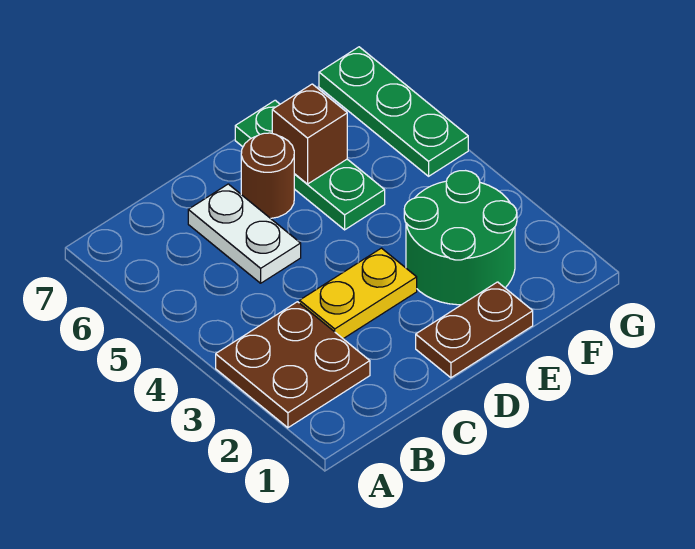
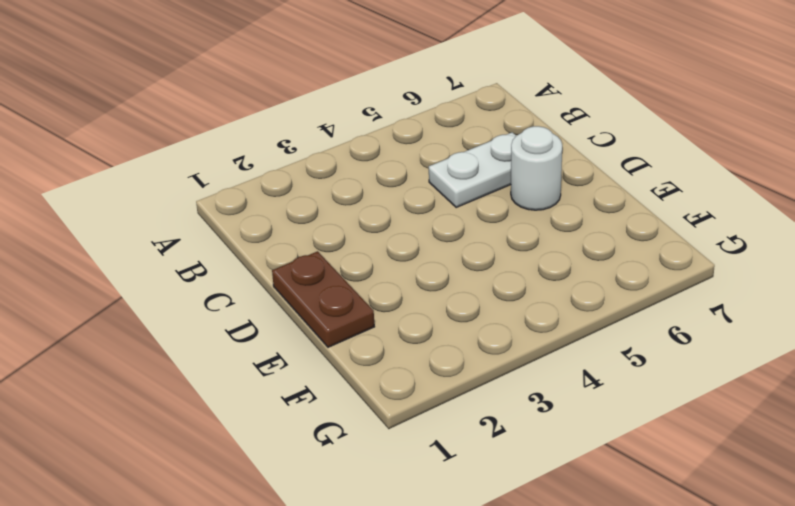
white round brick D6 level 1 -> brown round brick D6 level 1
none -> brown plate A2:B3 level 1
none -> yellow plate C3:D3 level 1

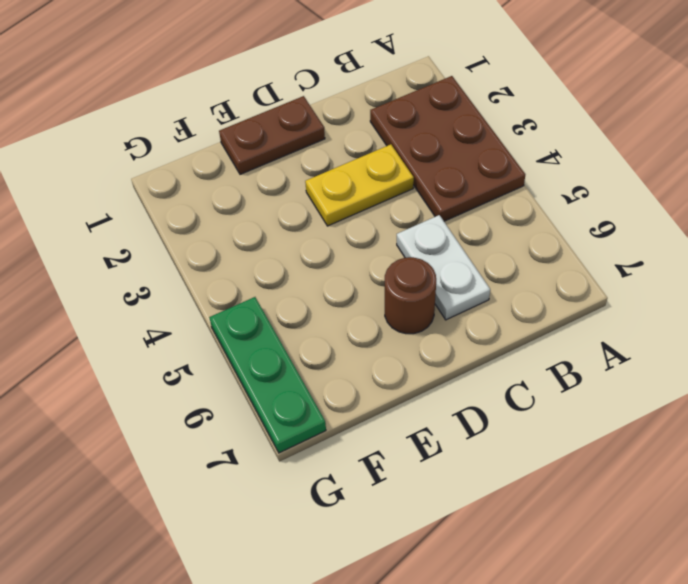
brown plate A2:B4 level 1 -> brown plate A2:B3 level 1
none -> green round brick E2:F3 level 1
none -> green plate E5:E7 level 1

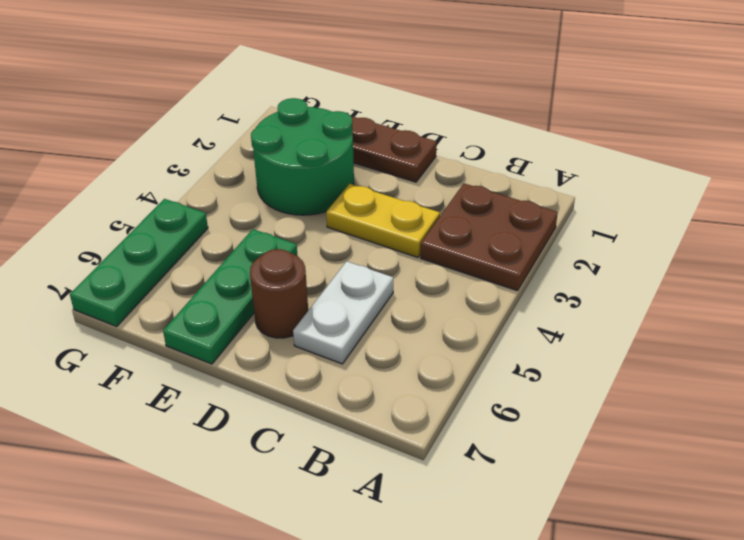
none -> brown brick E6 level 2

